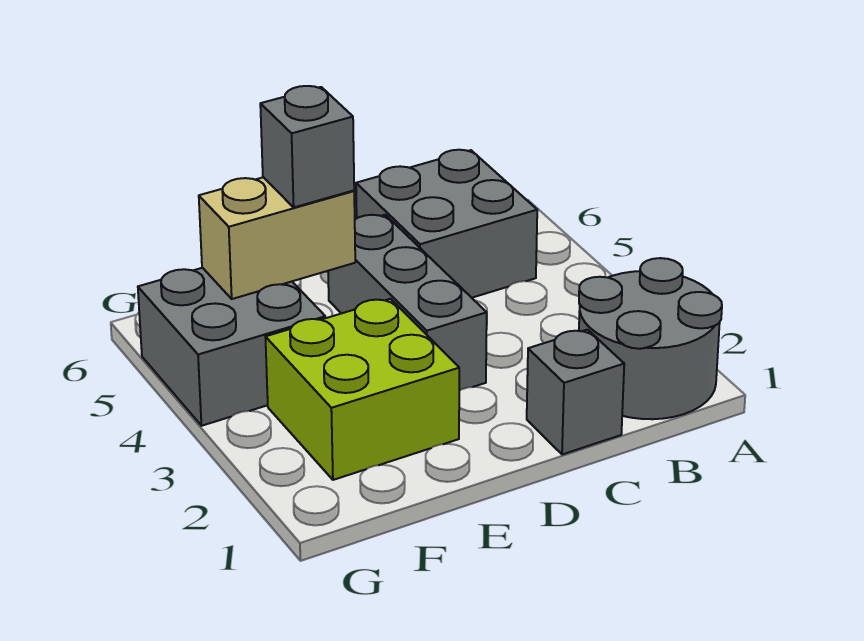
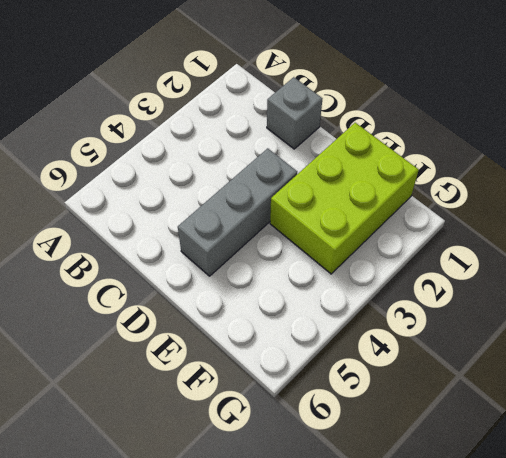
lime brick E1:F3 level 1 -> lime brick E2:F3 level 1
none -> grey round brick A1:B2 level 1
none -> grey brick B5:C6 level 1

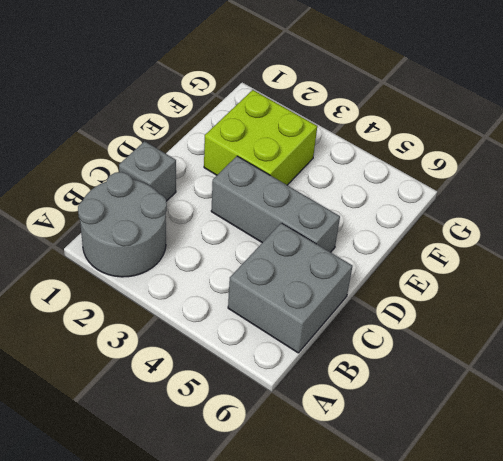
none -> grey brick F4:G5 level 1
none -> tan brick E5:F5 level 2

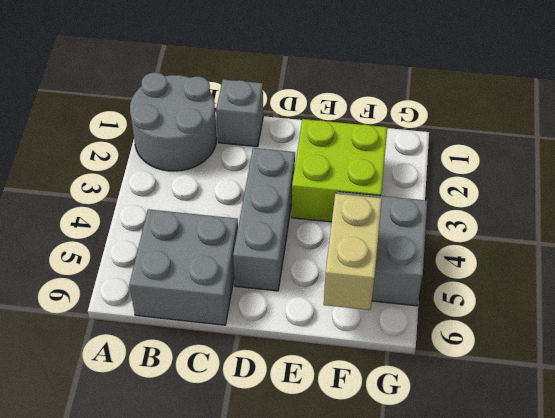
tan brick F5:F6 level 2 -> tan brick E5:F5 level 2
none -> grey brick E5 level 3

